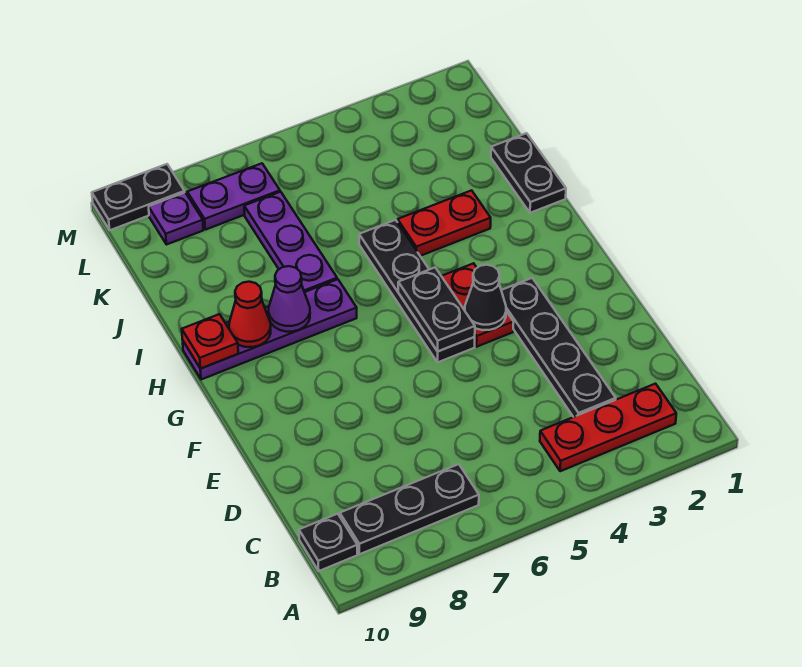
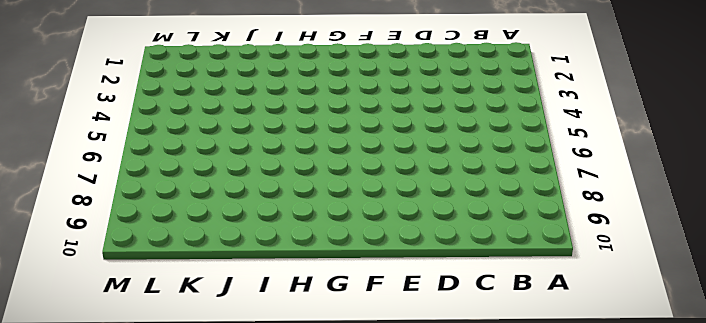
none -> red plate B2:B4 level 1
none -> black plate B7:B9 level 1
none -> black plate B10 level 1

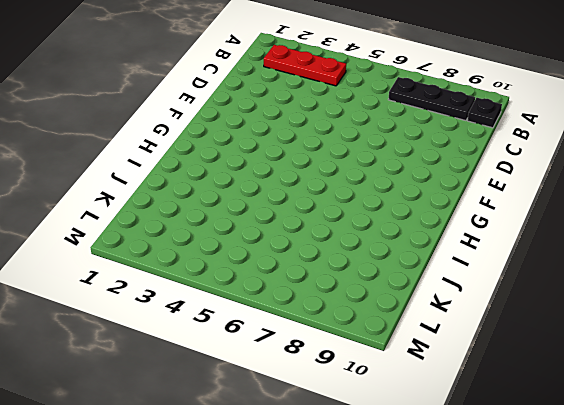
none -> black plate C3:F3 level 1
none -> red plate F4:G4 level 1
none -> black plate F5:I5 level 1

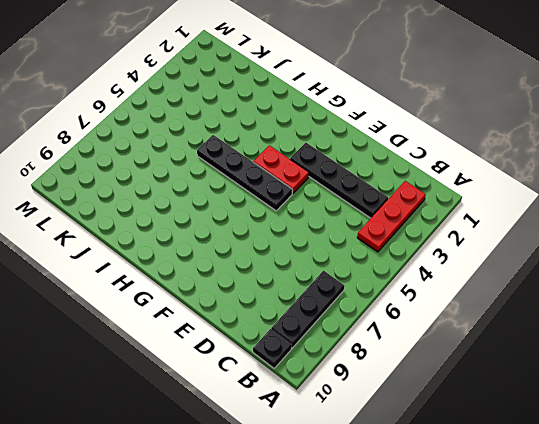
none -> purple plate H7:H10 level 1
none -> black plate I1:J1 level 1
none -> red plate I3:I4 level 1

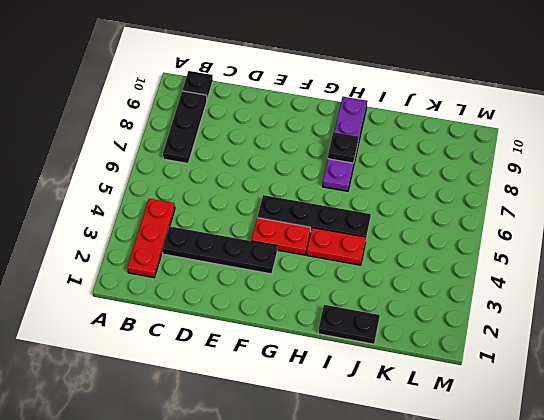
red plate H4:I4 level 1 -> red plate I3:I4 level 1
black plate H8 level 2 -> purple cone H8 level 2
none -> purple plate I7:K7 level 1
none -> purple plate L7:L8 level 1
none -> purple plate L9 level 1

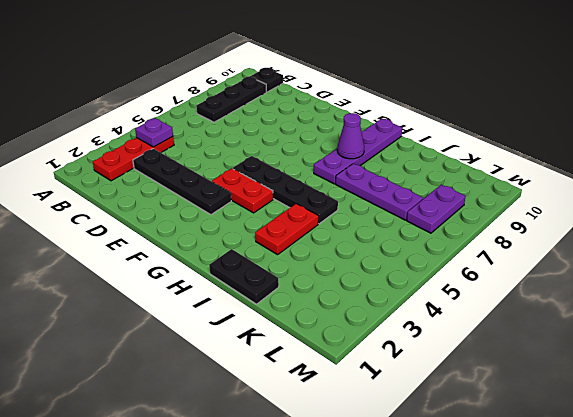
purple plate B4 level 2 -> purple plate L9 level 1
none -> black plate M9:M10 level 1
none -> black cone F4 level 2
none -> black plate F5:G5 level 2

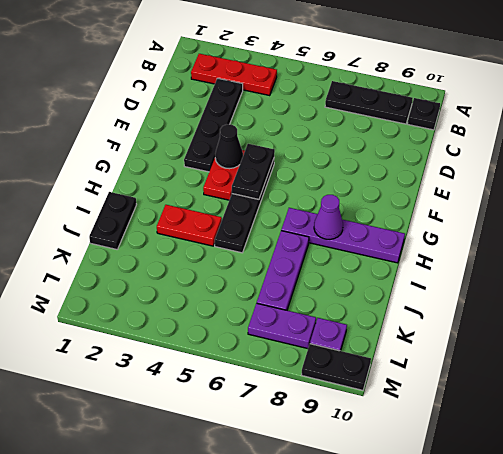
none -> red cone H9 level 2
none -> red plate H10 level 2

